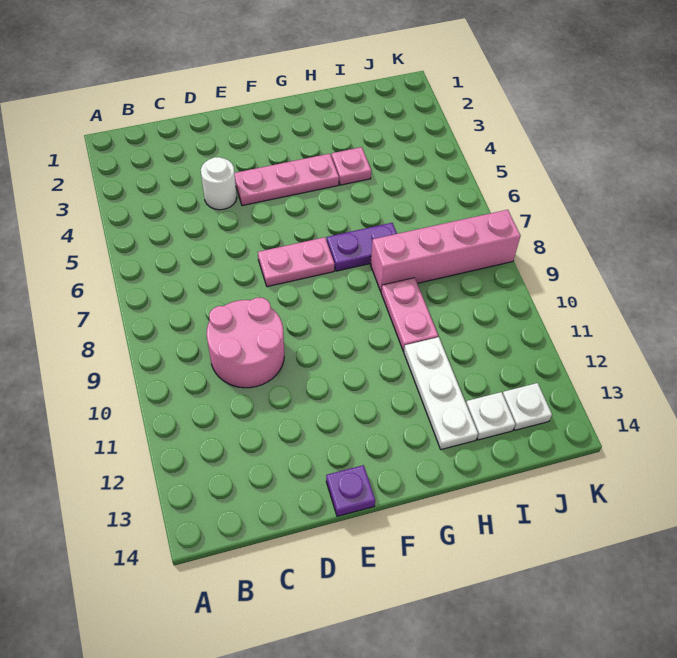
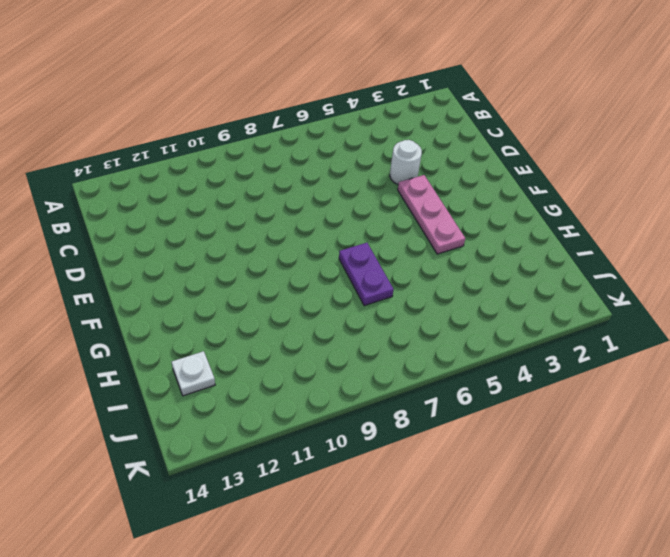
none -> pink round brick C9:D10 level 1
none -> pink plate E7:F7 level 1
none -> purple plate E14 level 1

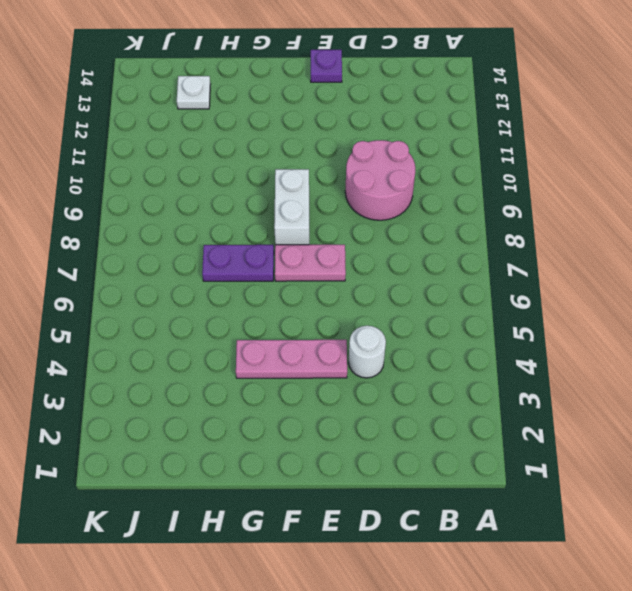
white brick F8:F9 level 1 -> none
none -> pink plate H4 level 1
none -> pink brick H8:K8 level 1
none -> pink plate H9:H10 level 1

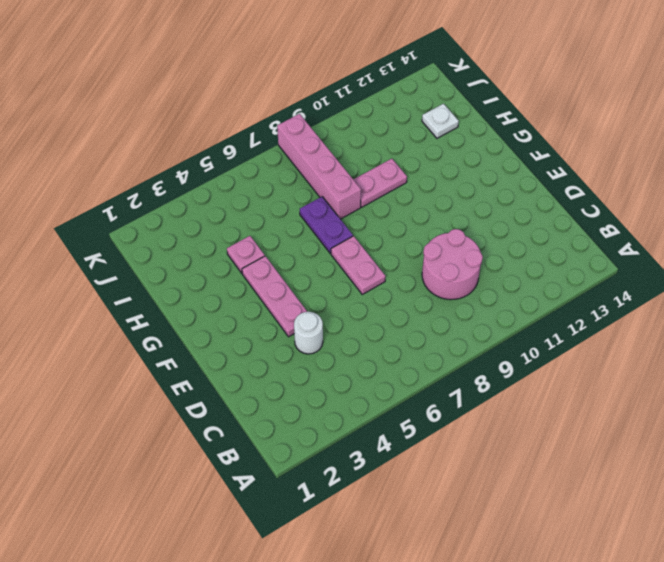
none -> purple plate E14 level 1
none -> white plate H11:H13 level 1
none -> white plate J13 level 1

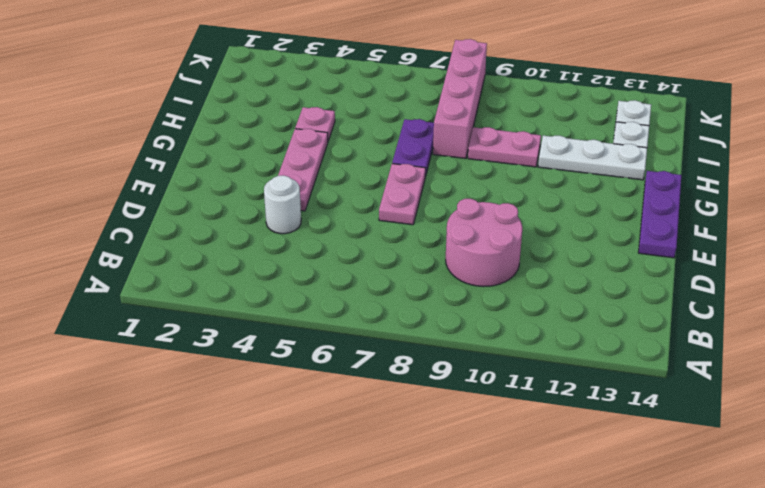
purple plate E14:G14 level 1 -> purple plate E14 level 1

